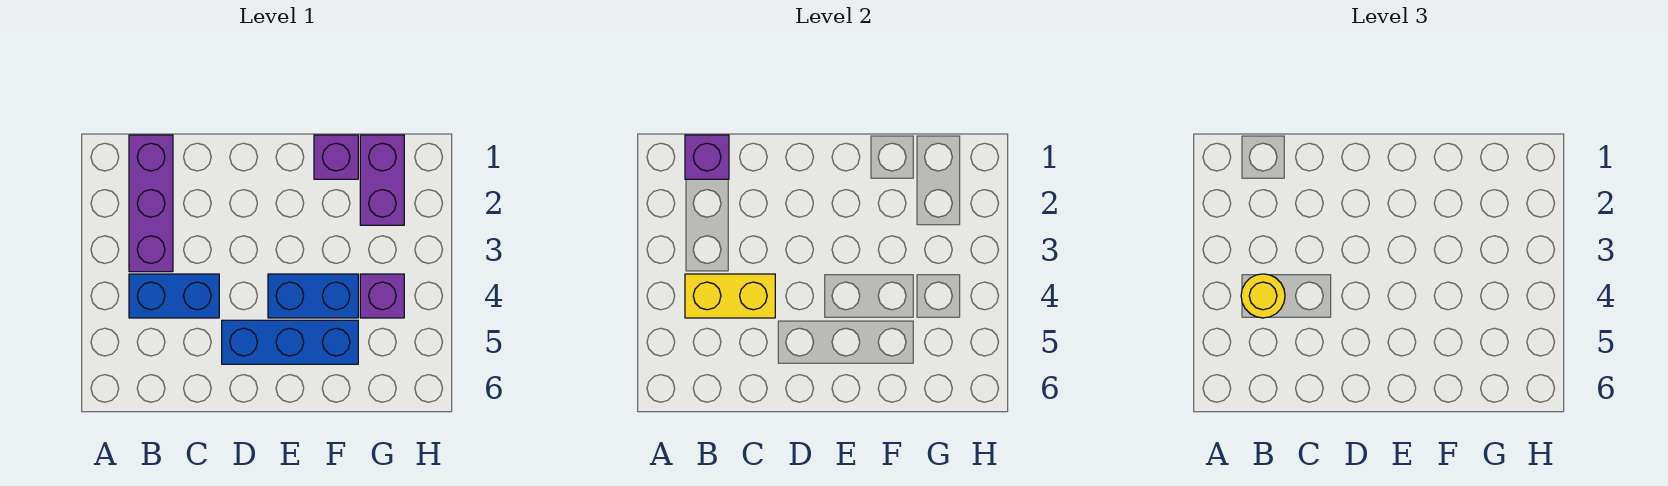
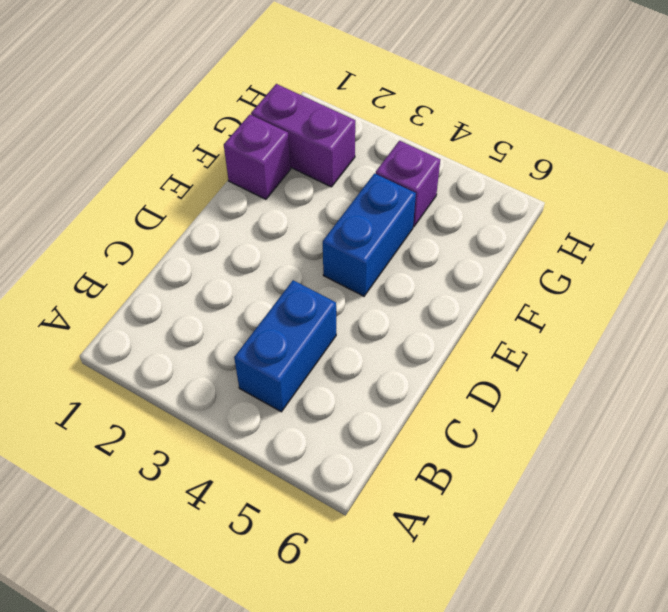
none -> purple brick B1:B3 level 1
none -> blue brick D5:F5 level 1

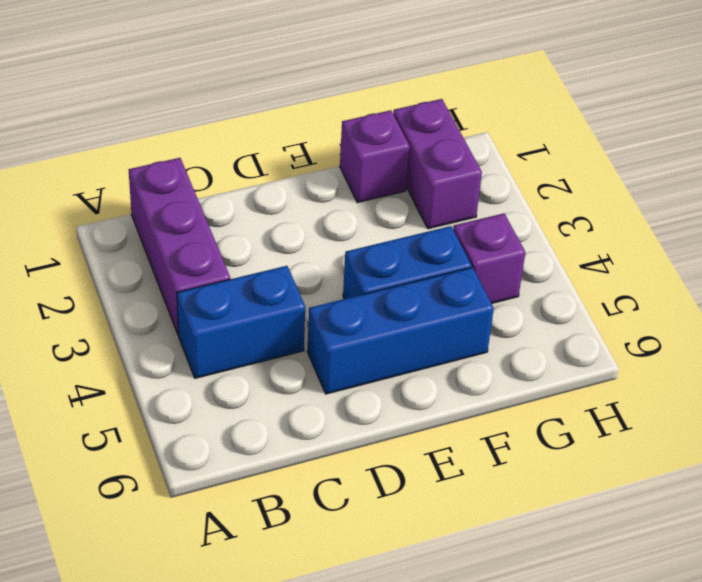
none -> purple brick B1 level 2
none -> yellow brick B4:C4 level 2

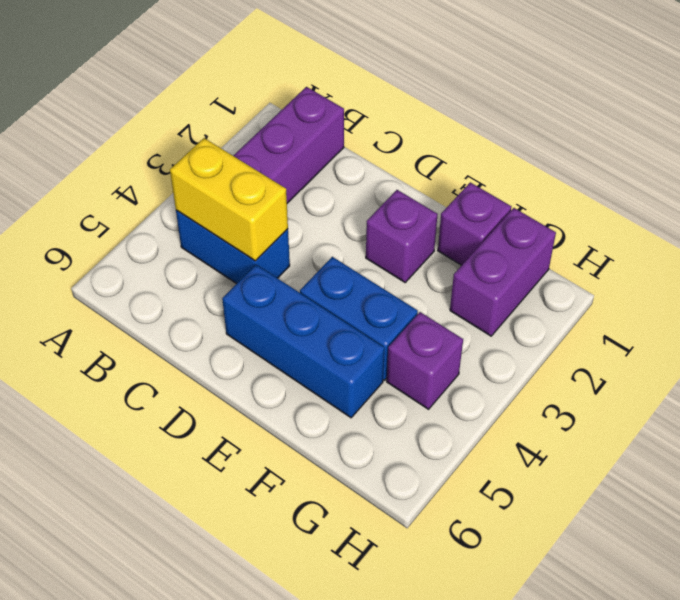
purple brick E2 level 1 -> purple brick B1 level 2
none -> yellow round brick B4 level 3

